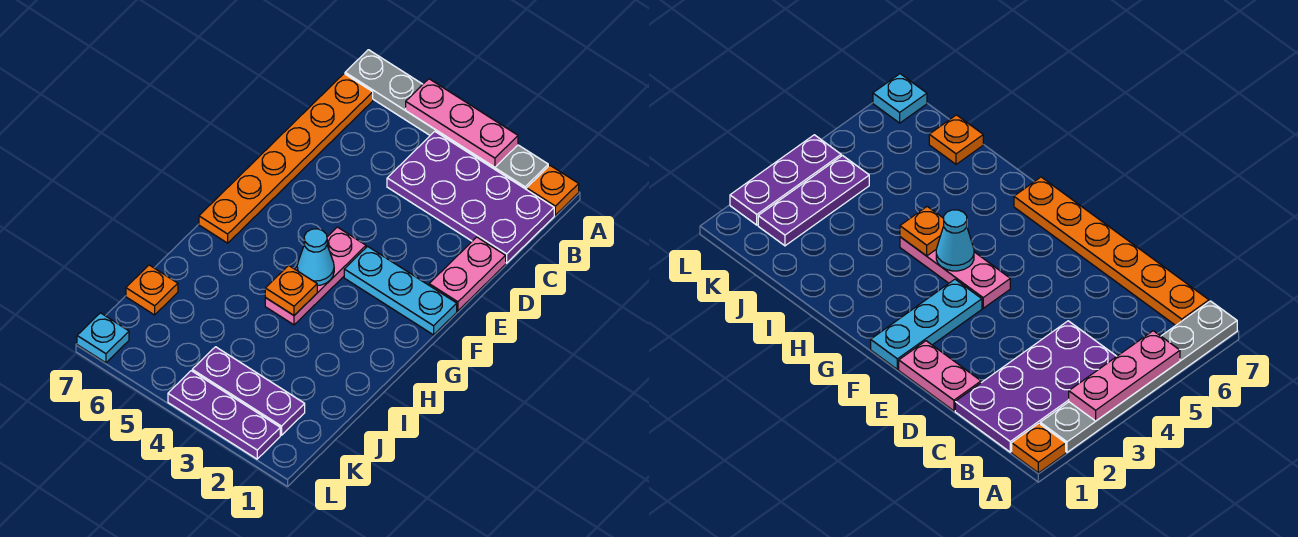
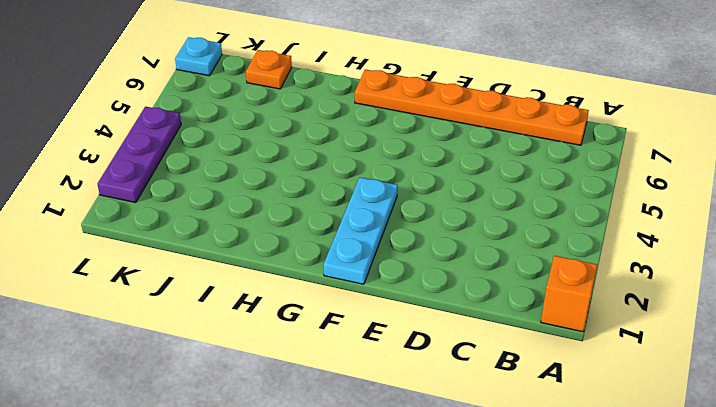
orange brick A1 level 1 -> orange plate A1 level 1
none -> grey plate A2:A7 level 1
none -> purple plate B1:C4 level 1
none -> pink plate D1:E1 level 1

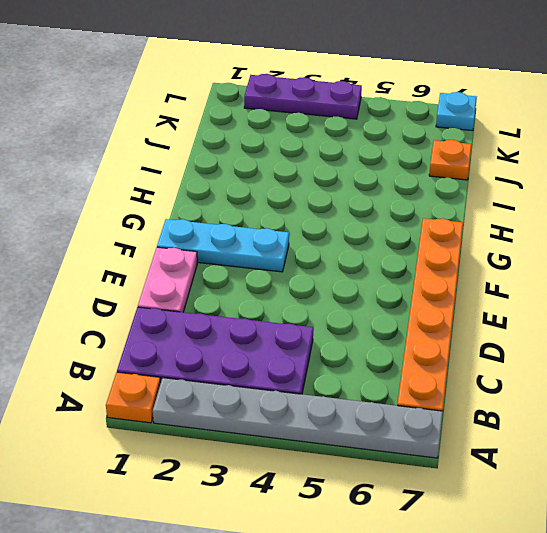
none -> pink plate F4:H4 level 1
none -> purple plate K2:K4 level 1
none -> pink plate A3:A5 level 2

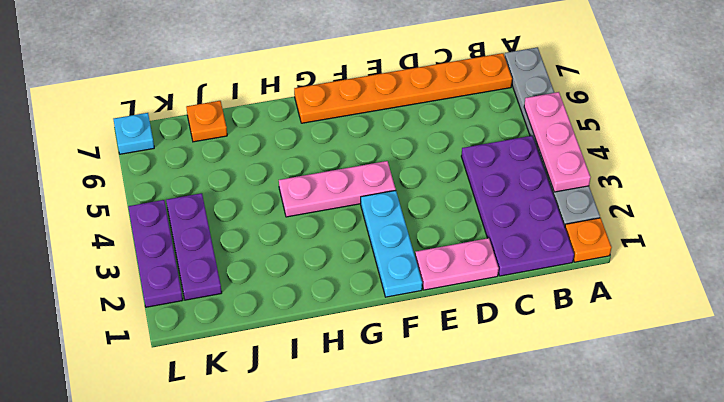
none -> cyan cone G4 level 2
none -> orange plate H4 level 2

